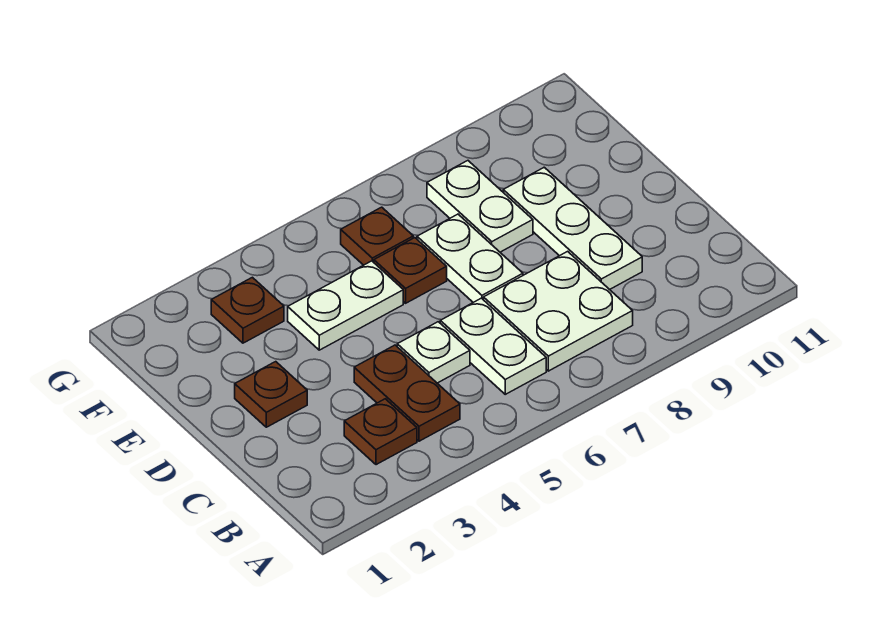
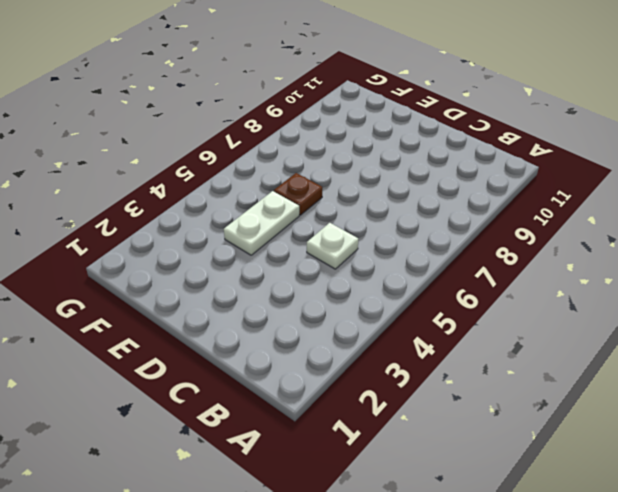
none -> brown plate B3 level 1
none -> brown plate B4:C4 level 1
none -> white plate B6:C6 level 1

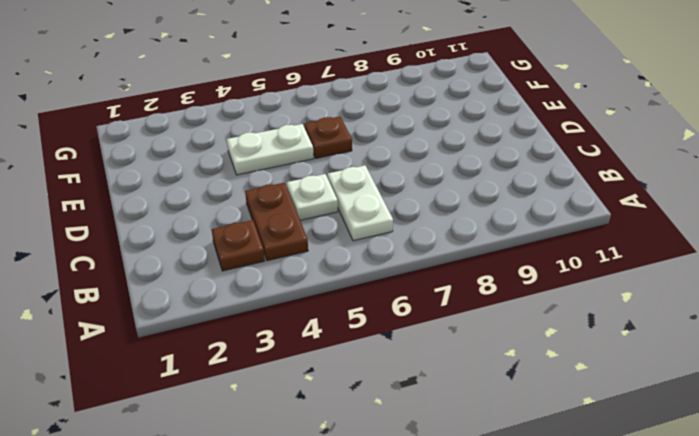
none -> white plate B7:C8 level 1
none -> white plate C9:E9 level 1
none -> brown plate D2 level 1

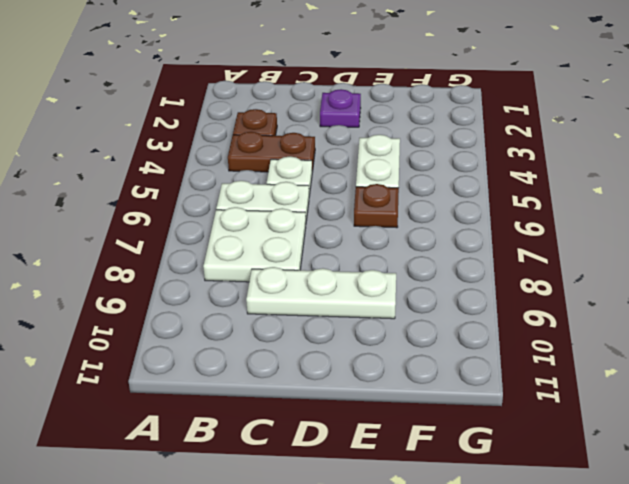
purple plate D2 level 1 -> brown plate D2 level 1
none -> white plate D7:E7 level 1
none -> white plate E8:F8 level 1
none -> brown plate F3 level 1

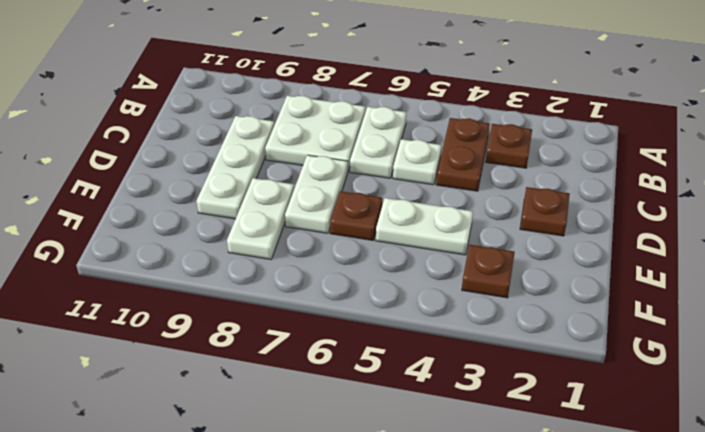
none -> brown plate F6 level 1

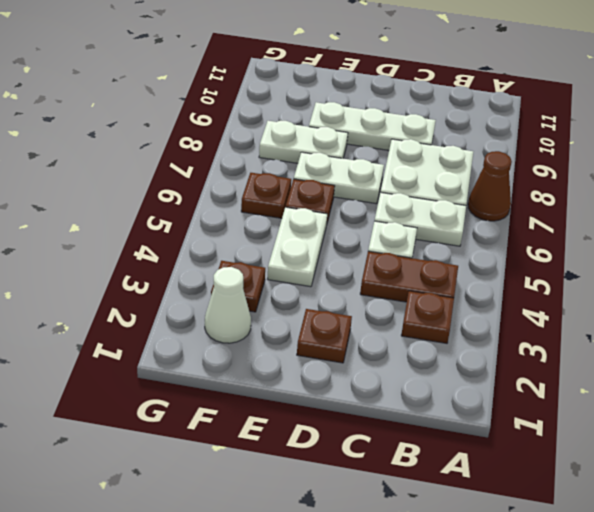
brown cone A7 level 1 -> none
white cone F2 level 1 -> none

